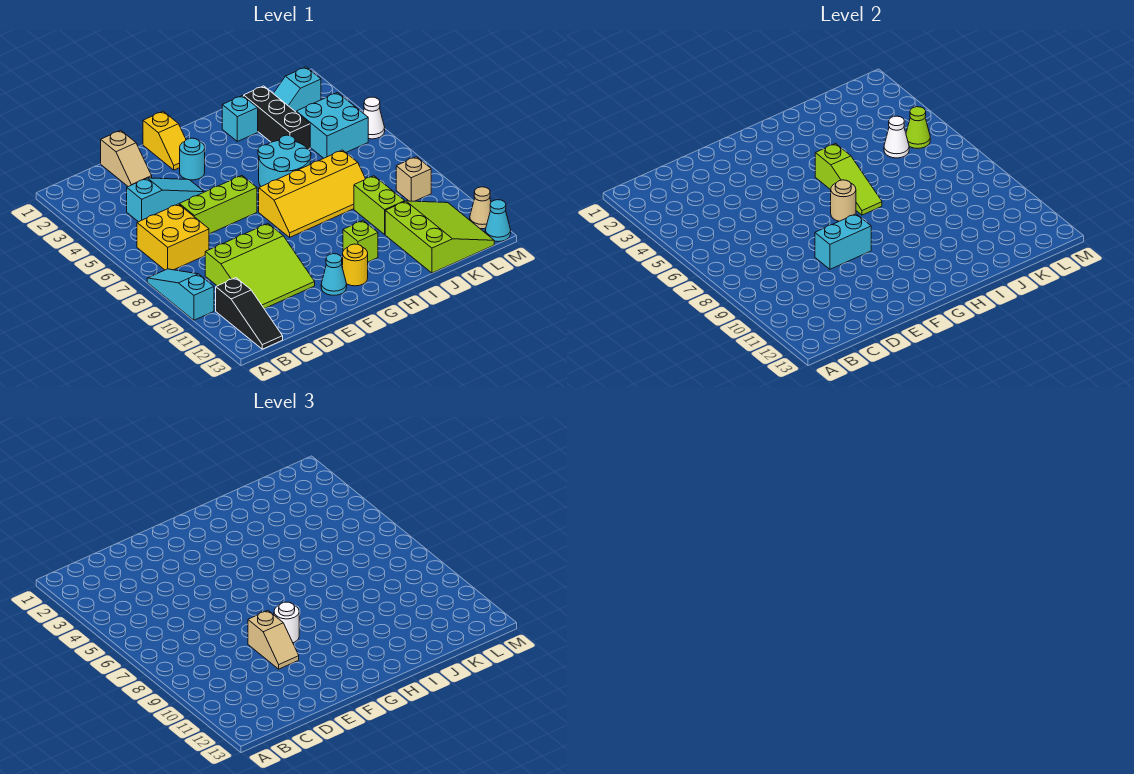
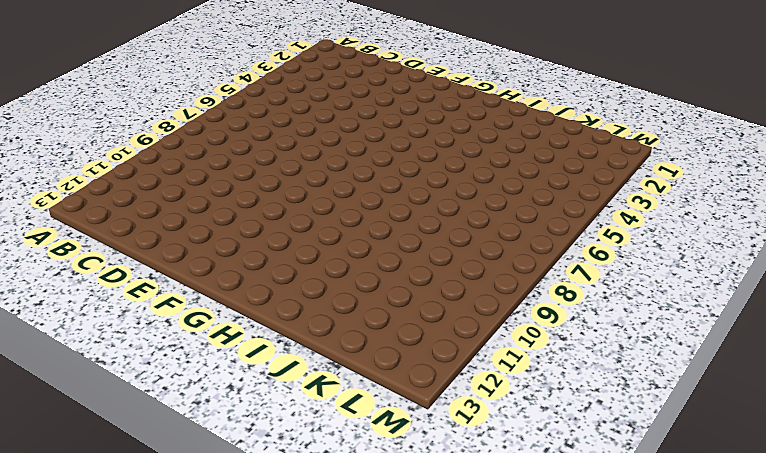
none -> cyan slope A8:A10 level 1 top 10
none -> yellow brick B6:C7 level 1
none -> black slope B11:B13 level 1 top 11
none -> cyan slope C4:E4 level 1 top C

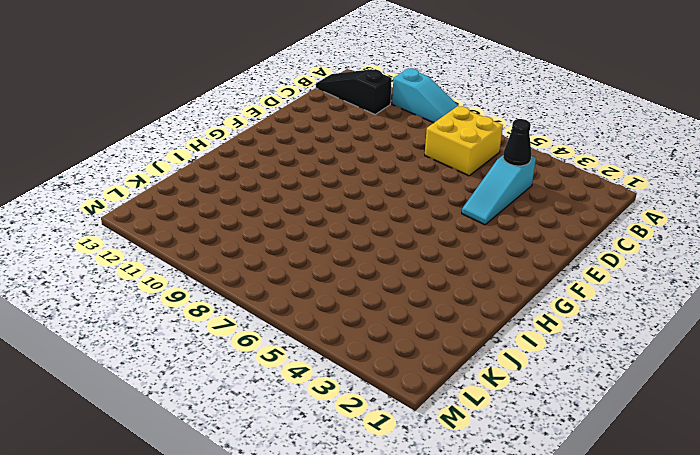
black cone C4 level 2 -> none
none -> lime slope C9:E11 level 1 top 9
none -> tan slope D1:D2 level 1 top 1
none -> lime brick D6:F6 level 1
none -> yellow slope F1:F2 level 1 top 1

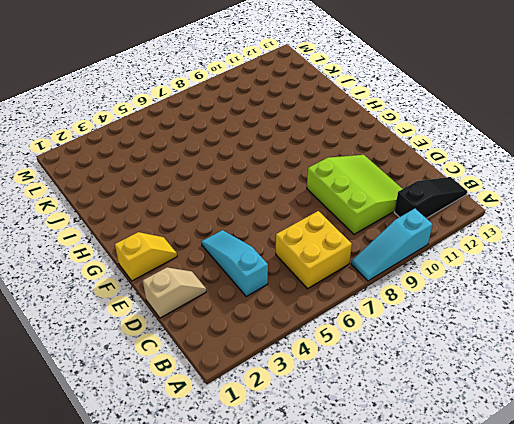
none -> lime brick D6:F6 level 1
none -> cyan round brick F3 level 1
none -> cyan cone F12 level 1
none -> yellow slope G7:J8 level 1 top 7

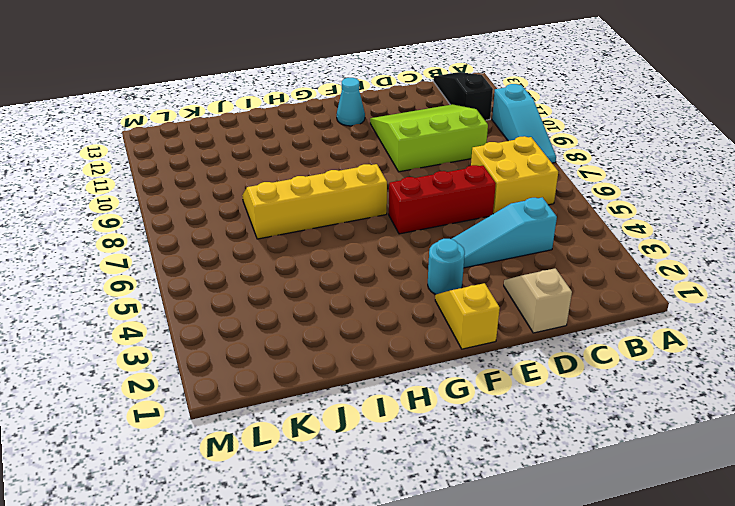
red brick D6:F6 level 1 -> lime brick D6:F6 level 1
none -> yellow round brick G12 level 1
none -> cyan round brick H5:I6 level 1
none -> lime brick H11 level 1
none -> cyan brick I2 level 1

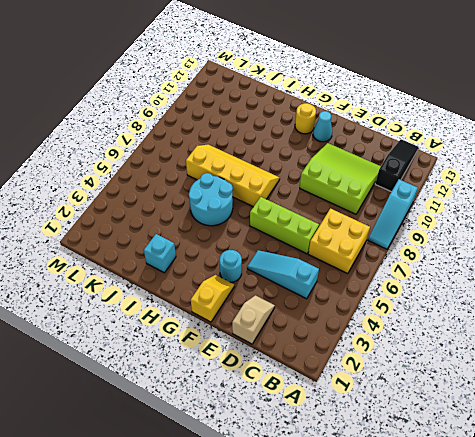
none -> lime brick H11 level 1
none -> black brick J2:J4 level 1
none -> lime brick J9:J10 level 1
none -> lime slope J11:L13 level 1 top J

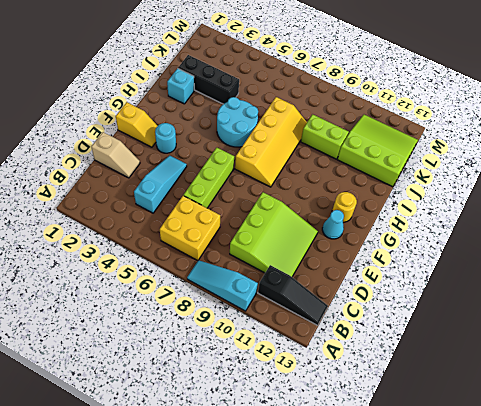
none -> lime brick H11 level 1
none -> cyan slope K2:L2 level 1 top L
none -> cyan brick K4:L5 level 1
none -> tan brick L9 level 1

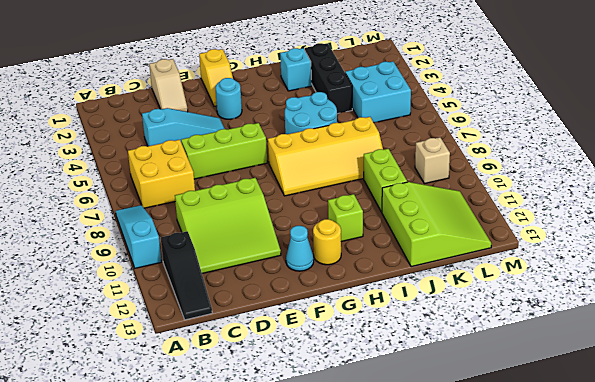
none -> cyan slope K2:L2 level 1 top L
none -> white cone M5 level 1
none -> tan cone M12 level 1
none -> cyan cone M13 level 1

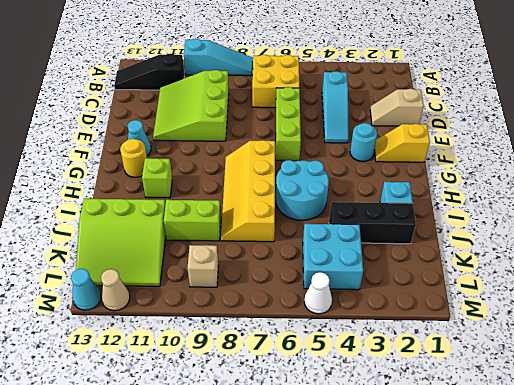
none -> cyan slope K2:L2 level 1 top L
none -> cyan brick E9:F9 level 2
none -> tan round brick G7 level 2
none -> lime slope H5:H7 level 2 top 5

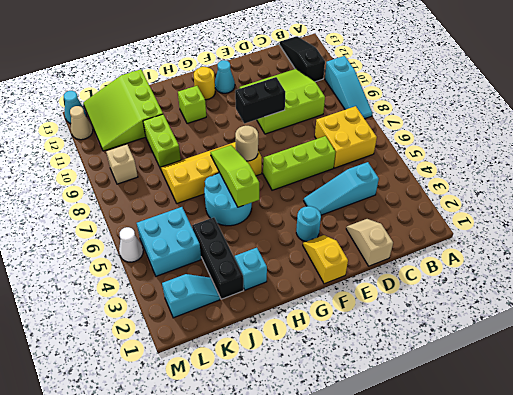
black brick E9:F9 level 2 -> cyan brick E9:F9 level 2
none -> white cone K5 level 2
none -> lime cone L5 level 2
none -> tan slope E9:E10 level 3 top 9
none -> white round brick F9 level 3

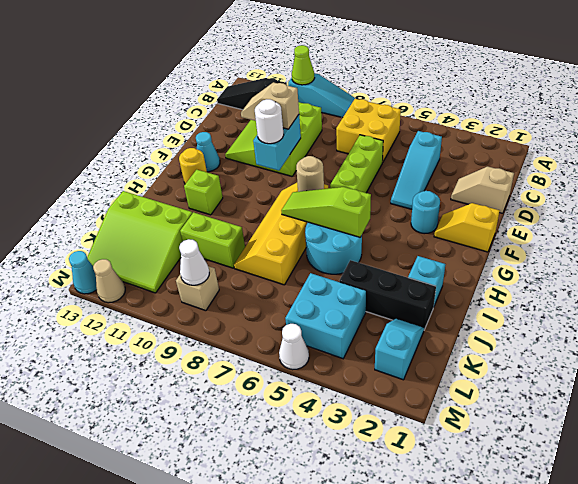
lime cone A10 level 2 -> lime cone L5 level 2
white cone L9 level 2 -> white cone K5 level 2

